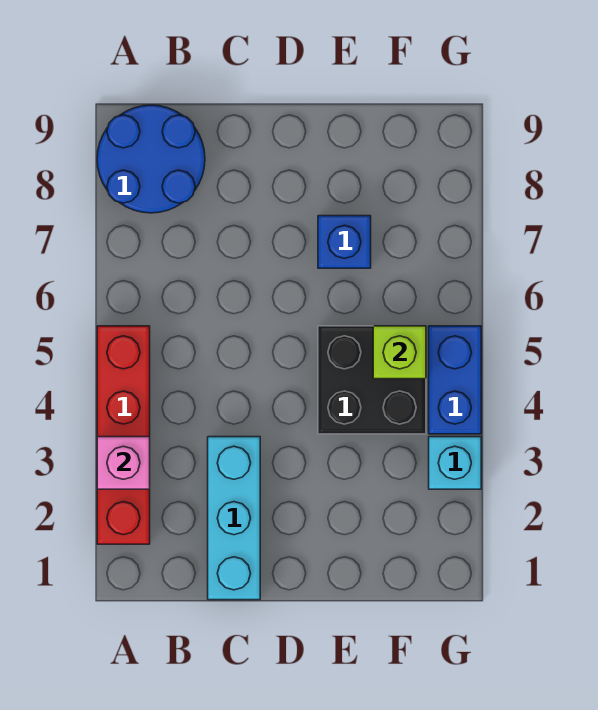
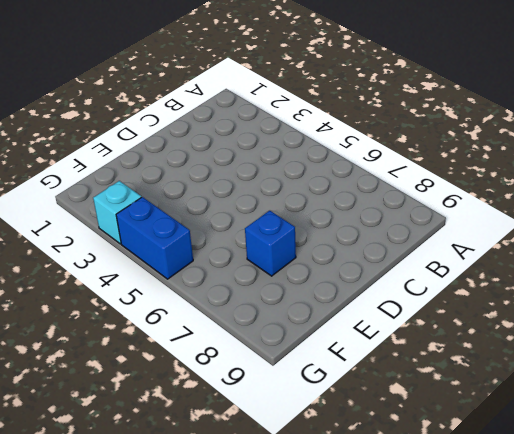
none -> red brick A2:A5 level 1
none -> blue round brick A8:B9 level 1

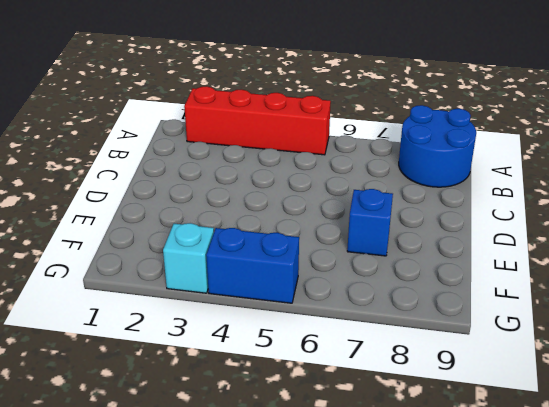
none -> cyan brick C1:C3 level 1
none -> black brick E4:F5 level 1

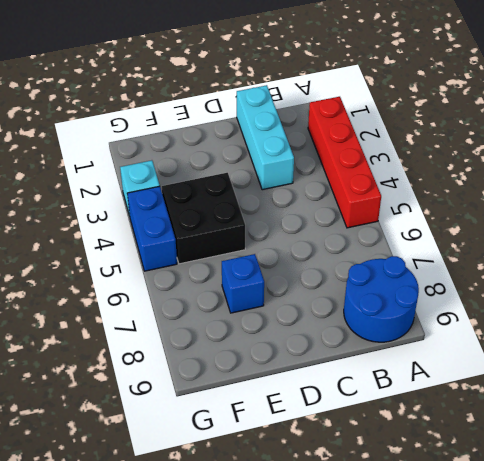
none -> pink brick A3 level 2
none -> lime brick F5 level 2

